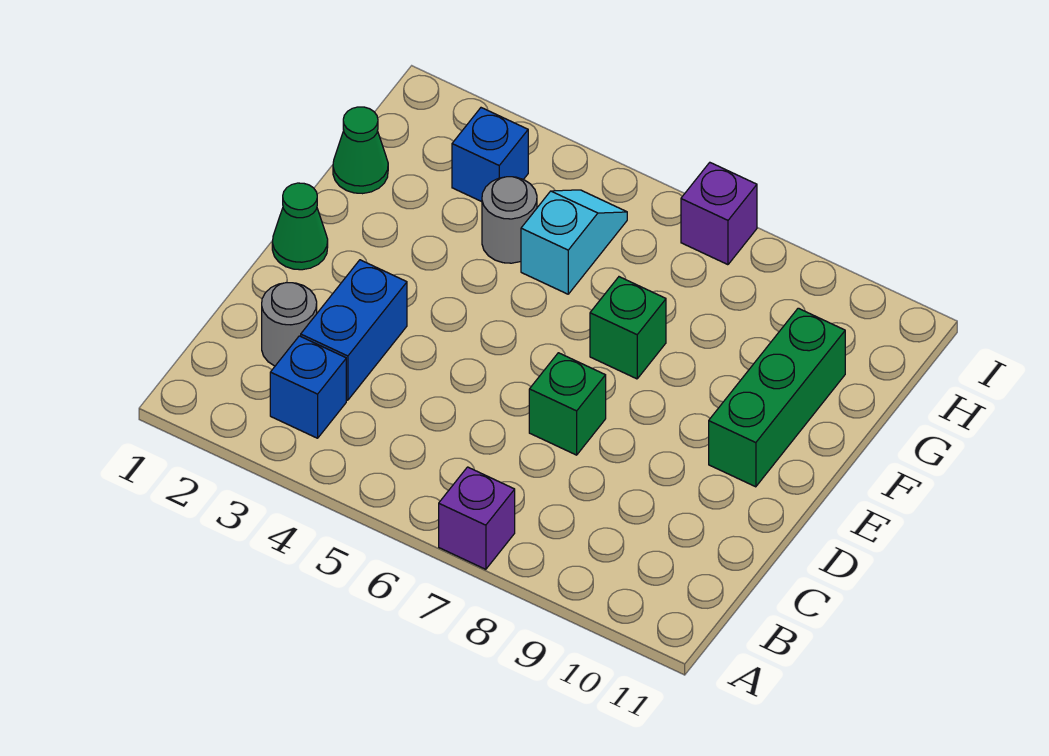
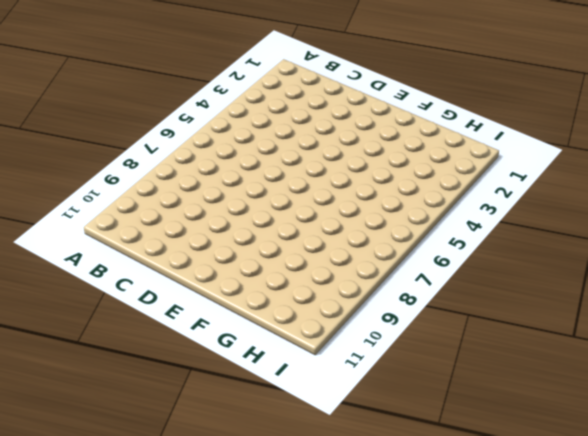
none -> purple brick A7 level 1
none -> blue brick B3 level 1
none -> grey round brick C2 level 1

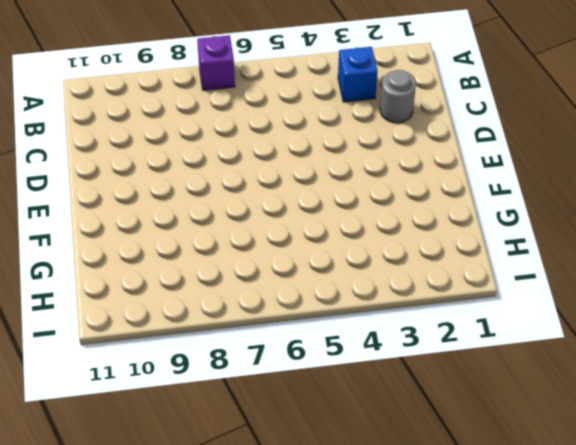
none -> blue brick C3:D3 level 1
none -> green brick D7 level 1
none -> green cone E1 level 1

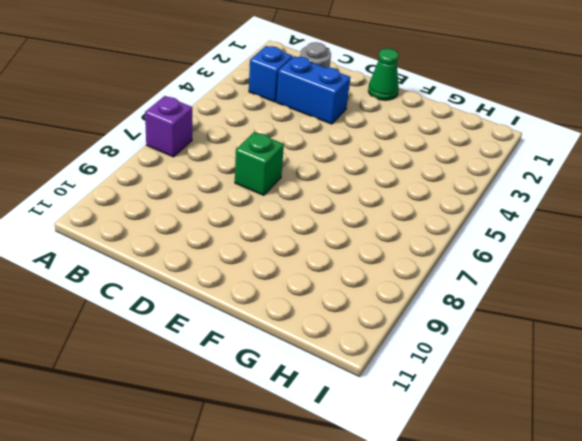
none -> green brick E10:G10 level 1
none -> green brick F7 level 1
none -> green cone G1 level 1

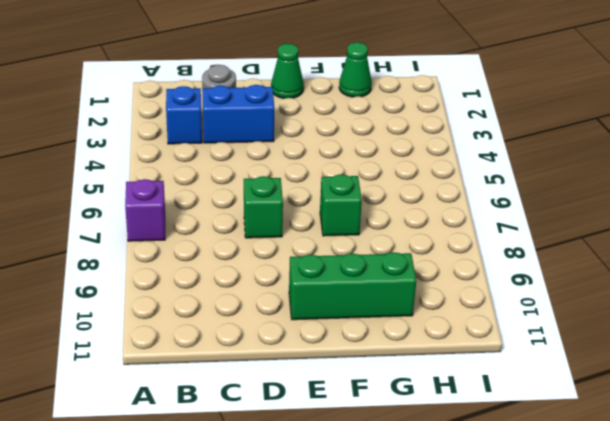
none -> grey round brick G4 level 1
none -> cyan slope G5:H5 level 1 top G
none -> blue brick H3 level 1

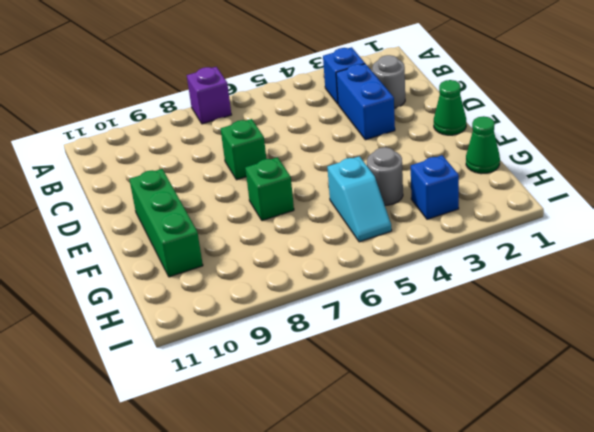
none -> purple brick I7 level 1

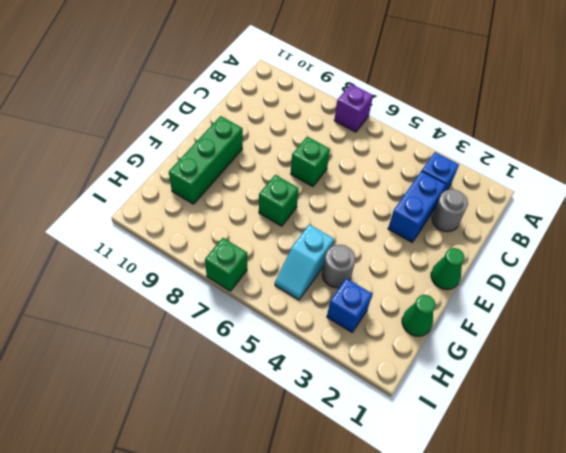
green brick I7 level 1 -> purple brick I7 level 1

